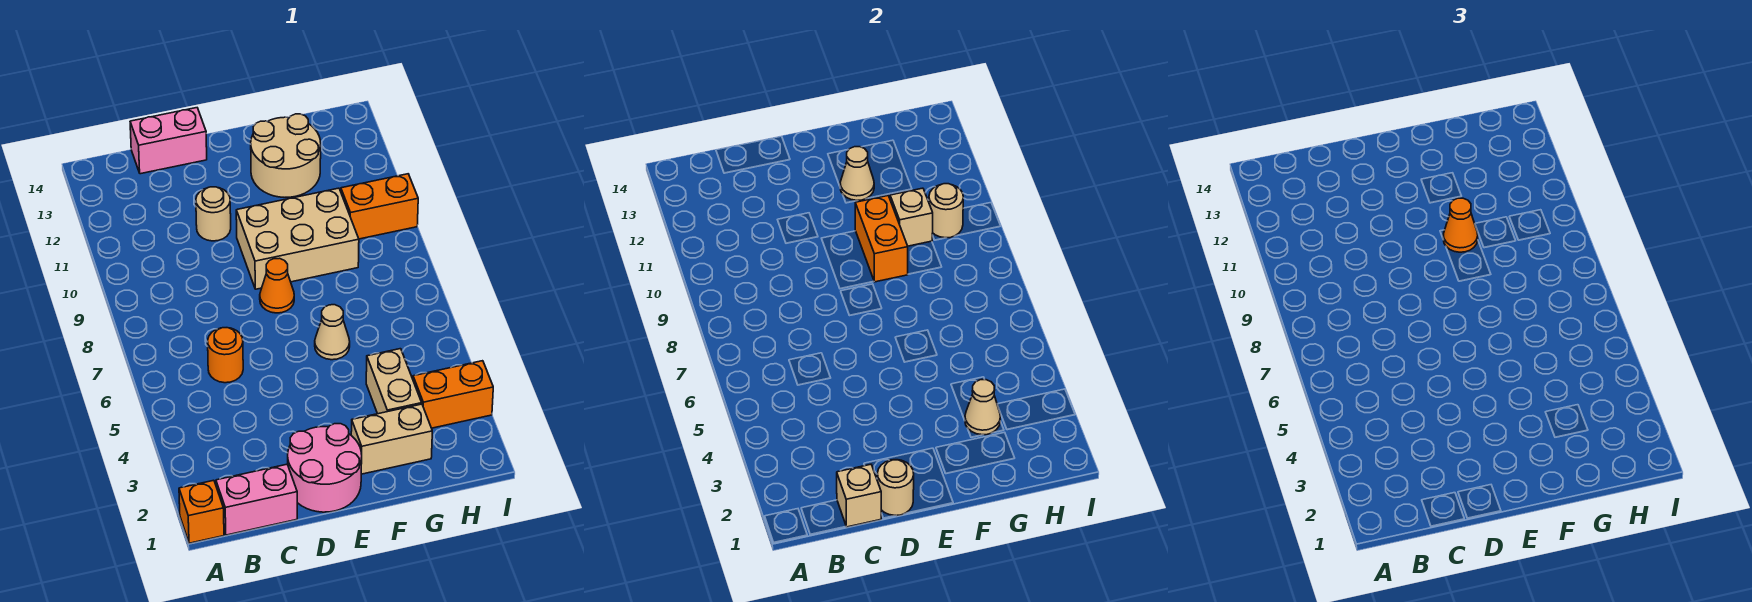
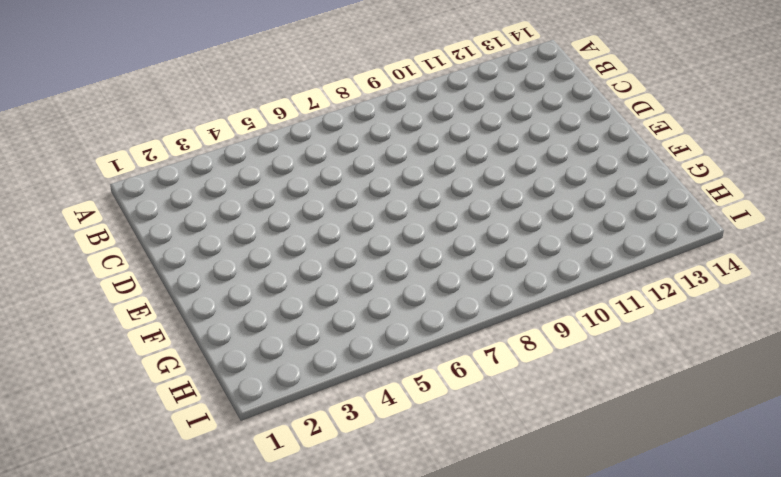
none -> orange brick A1 level 1
none -> pink brick B1:C1 level 1
none -> orange round brick C6 level 1

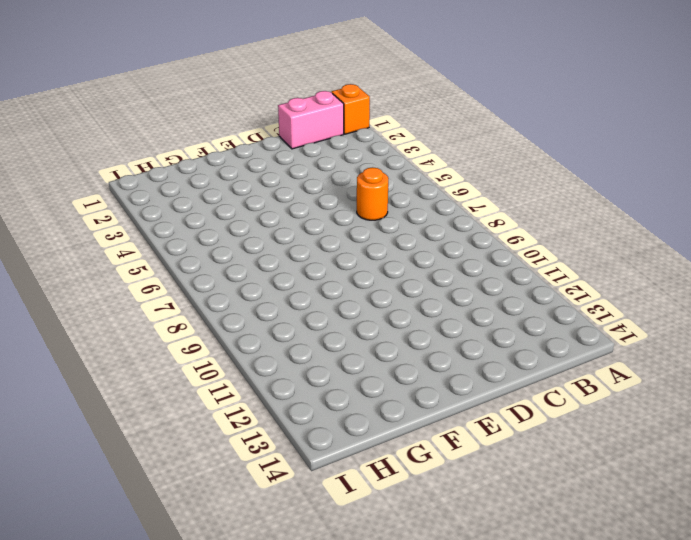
none -> pink brick C14:D14 level 1
none -> pink round brick D1:E2 level 1
none -> tan round brick D11 level 1

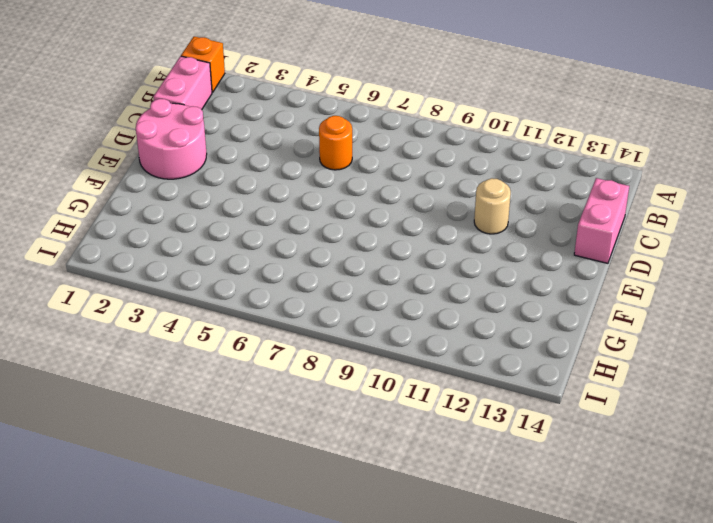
none -> orange cone E8 level 1
none -> tan brick E9:G10 level 1
none -> tan brick F2:G2 level 1

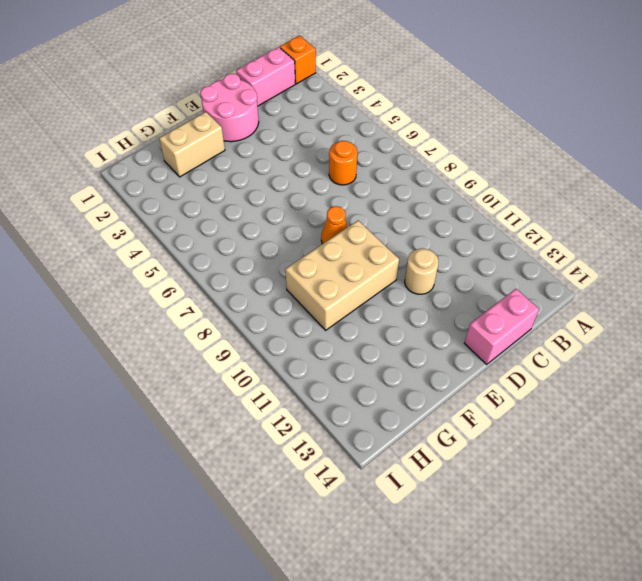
none -> tan cone F6 level 1
none -> tan round brick F12:G13 level 1
none -> tan brick G3:G4 level 1

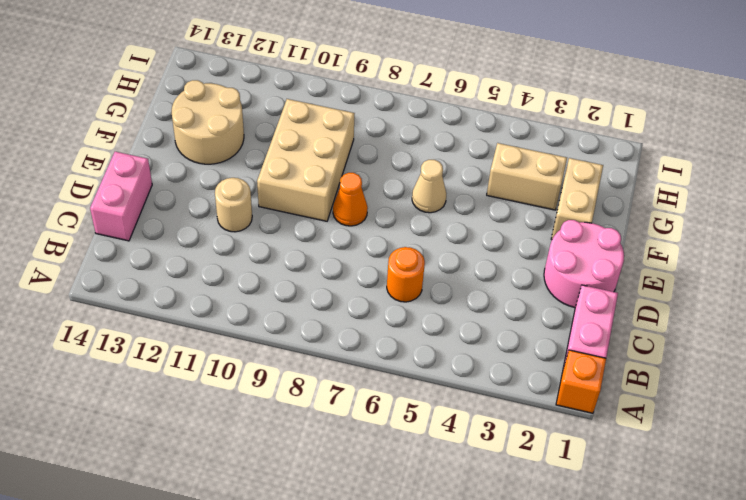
none -> orange brick H3:I3 level 1
none -> orange brick H10:I10 level 1
none -> tan brick C1 level 2

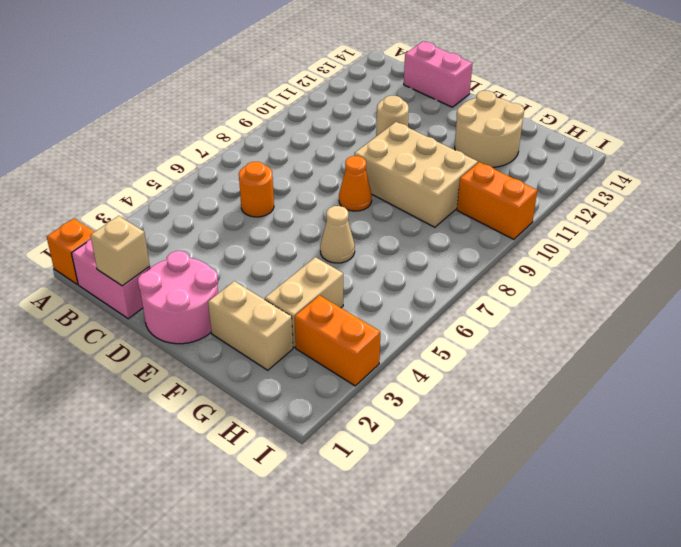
none -> tan round brick D1 level 2
none -> orange brick F9:F10 level 2
none -> tan cone F12 level 2

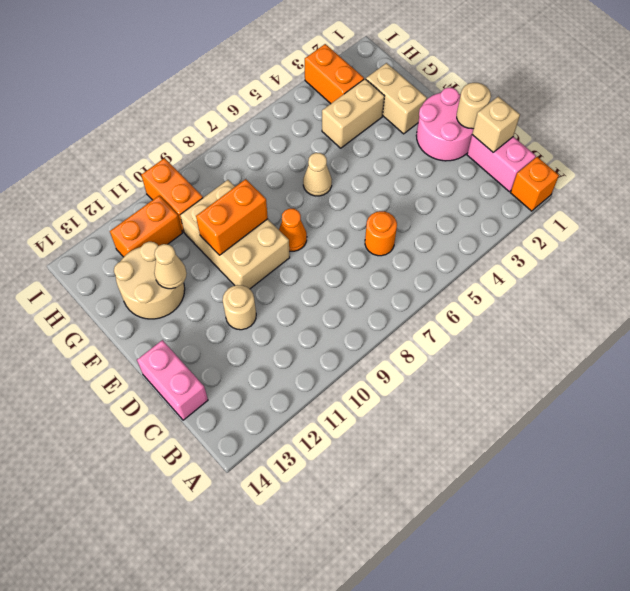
orange brick H11:H12 level 1 -> none
none -> tan cone G3 level 2
none -> tan brick G10 level 2
none -> tan round brick H10 level 2

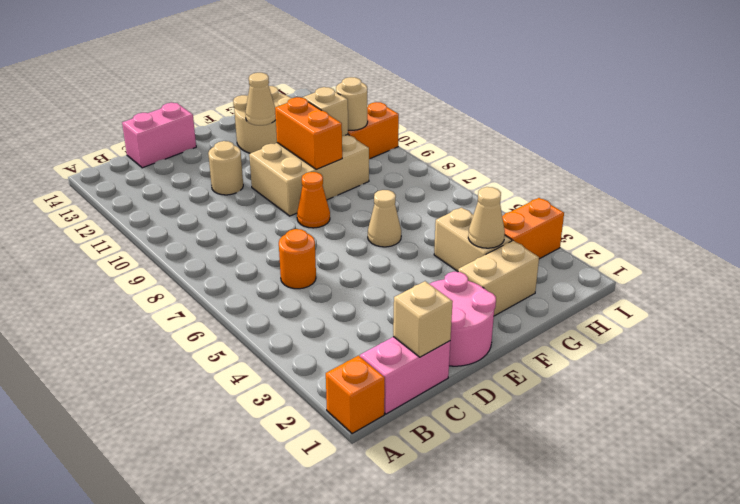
none -> tan round brick D1 level 2
none -> orange cone F10 level 3

